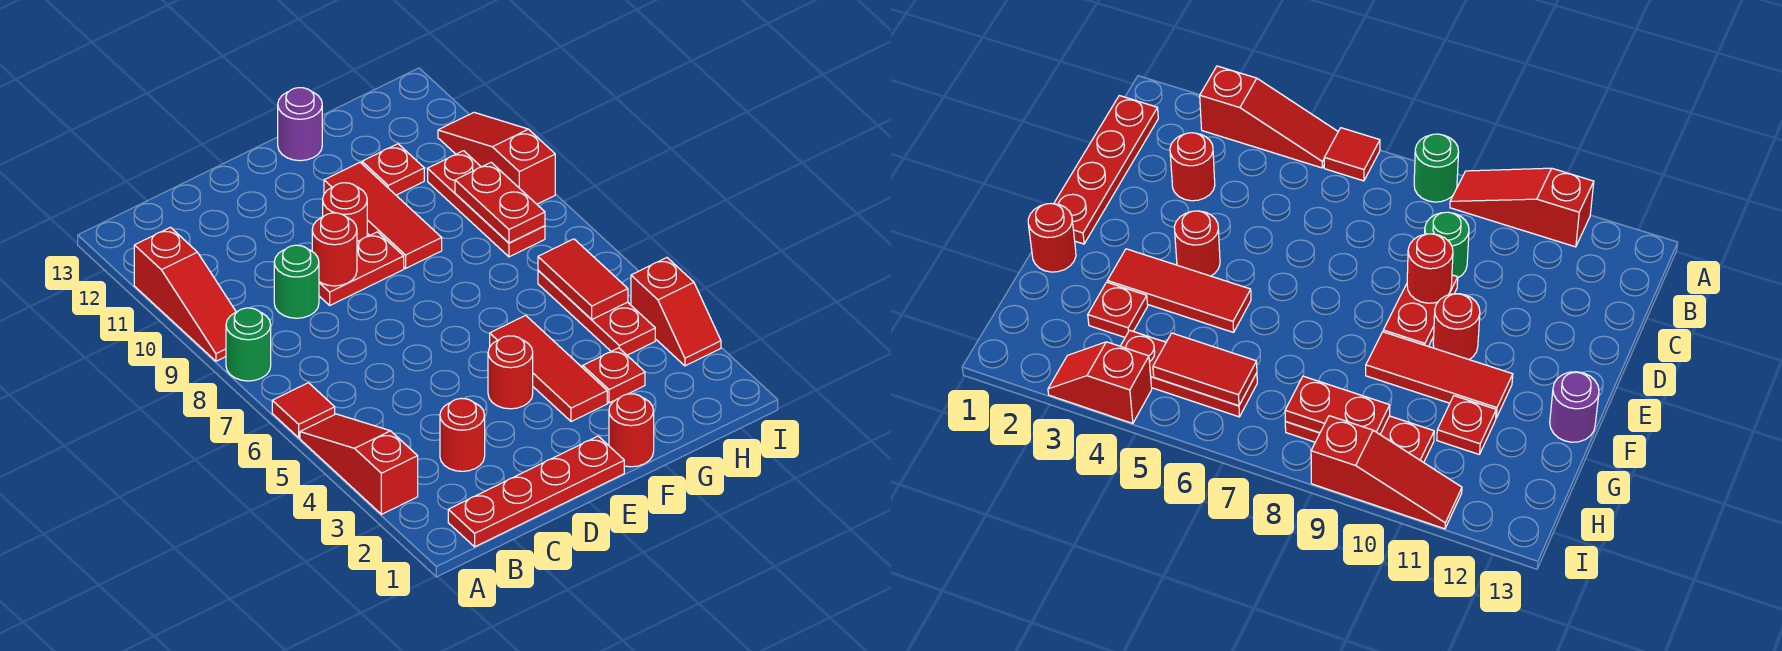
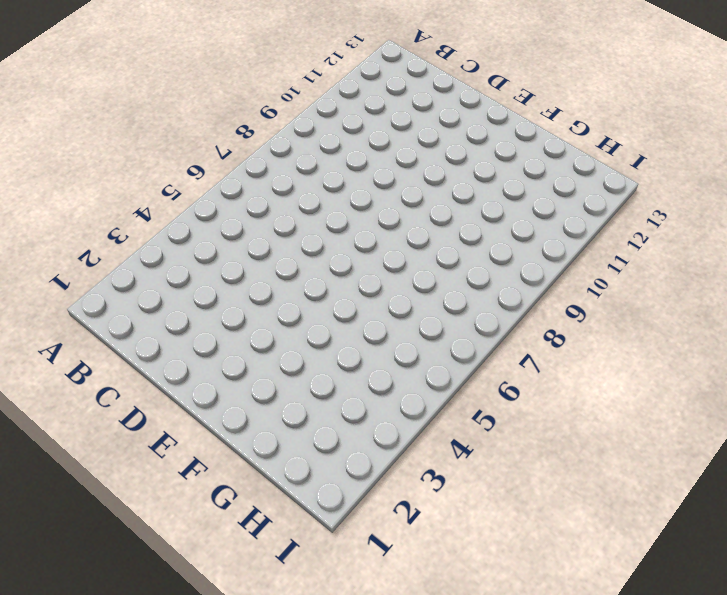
none -> red slope A3:A5 level 1 top 3
none -> red tile A6 level 1
none -> green round brick A8 level 1

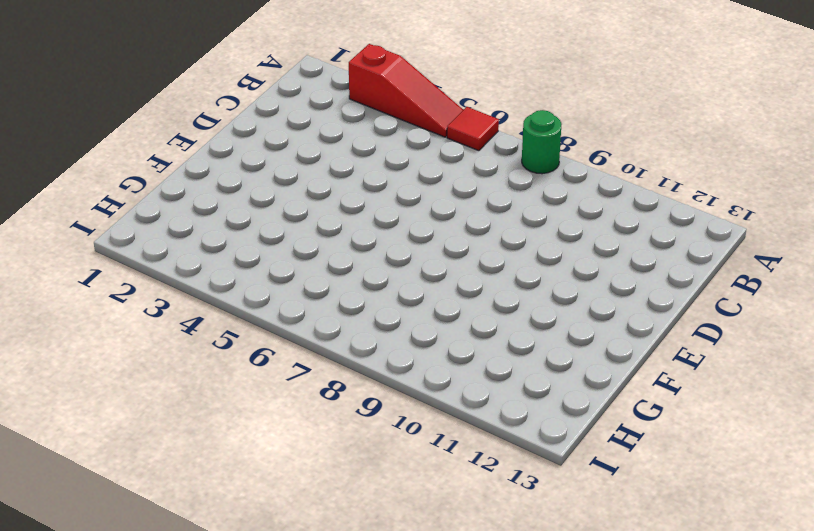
none -> red slope A9:A11 level 1 top 11
none -> red plate B1:E1 level 1
none -> red round brick C3 level 1

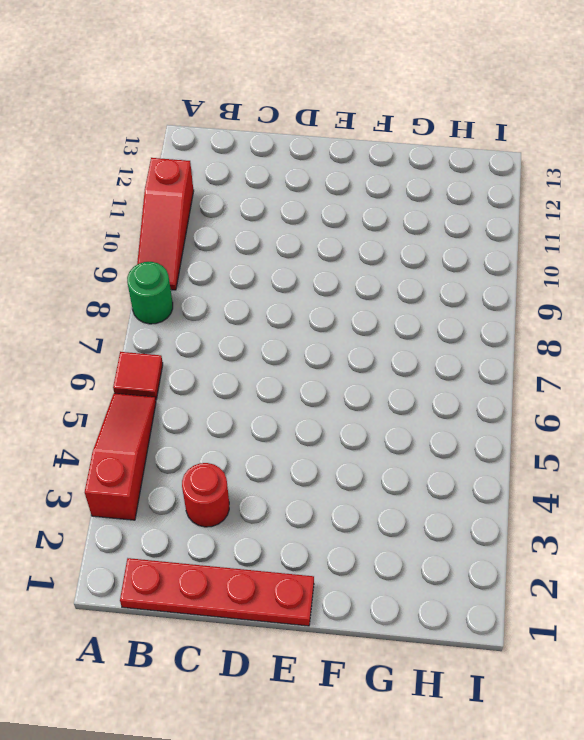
none -> green round brick C9 level 1
none -> red plate D9:E9 level 1
none -> red round brick E4 level 1

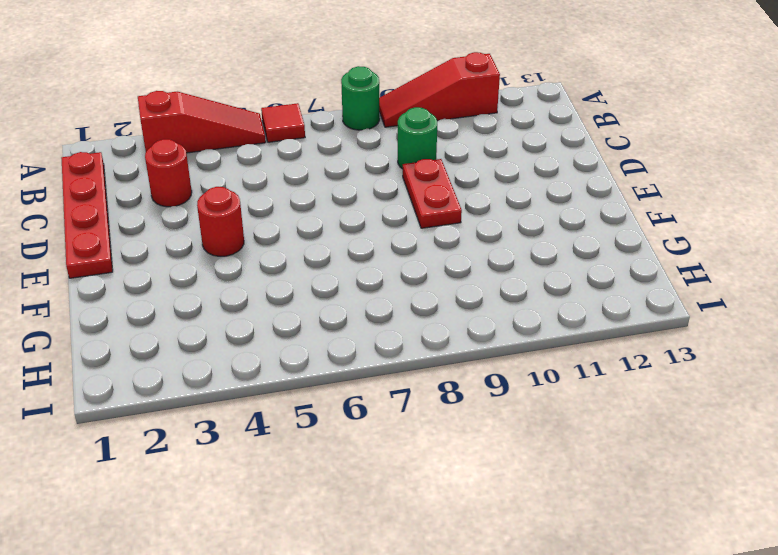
none -> red round brick E10 level 1
none -> red round brick F1 level 1
none -> red tile F3:F5 level 1

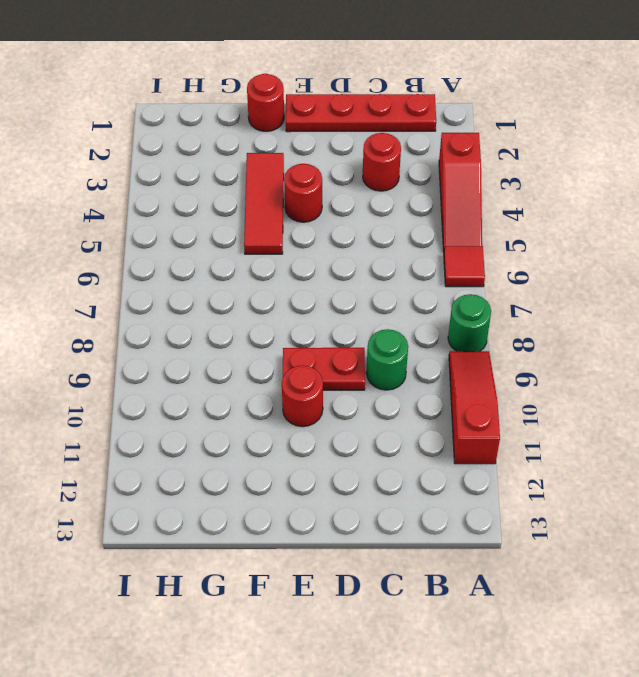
none -> red tile F9:F11 level 1
none -> purple round brick F13 level 1
none -> red plate G3 level 1

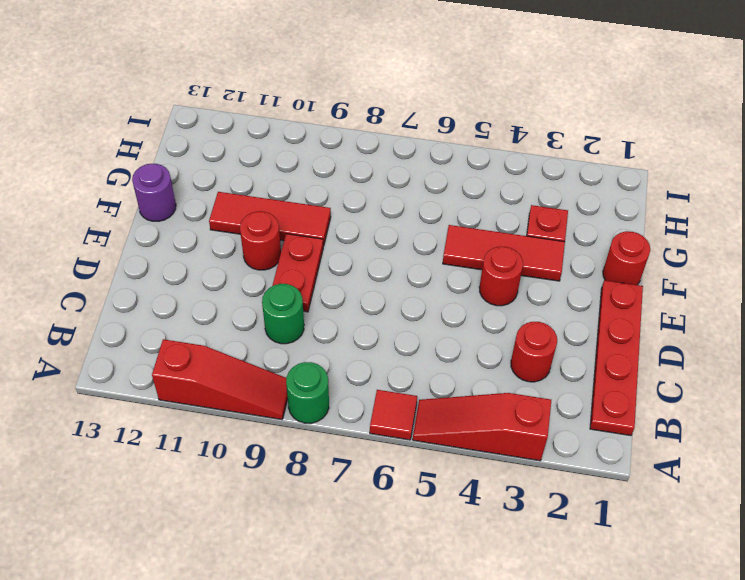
none -> red plate G11 level 1
none -> red plate H4:H6 level 1
none -> red plate H8:H10 level 1

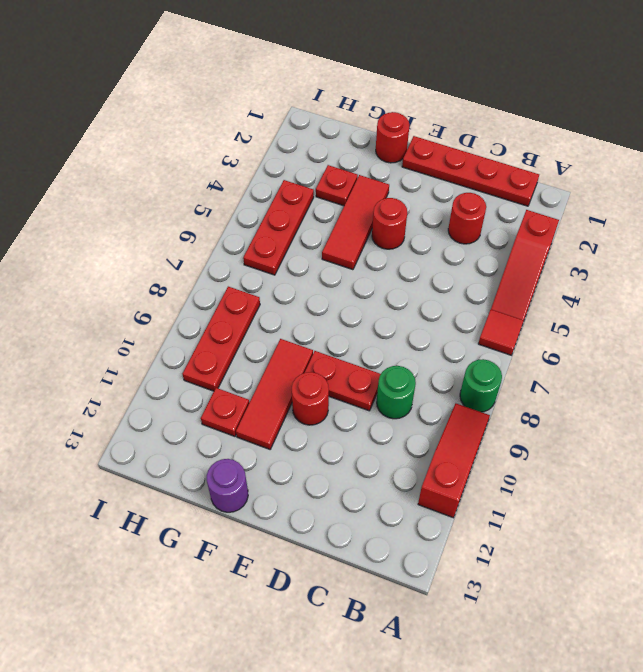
none -> red slope I3:I4 level 1 top 4
none -> red slope I9:I11 level 1 top 9
none -> red round brick D9 level 2

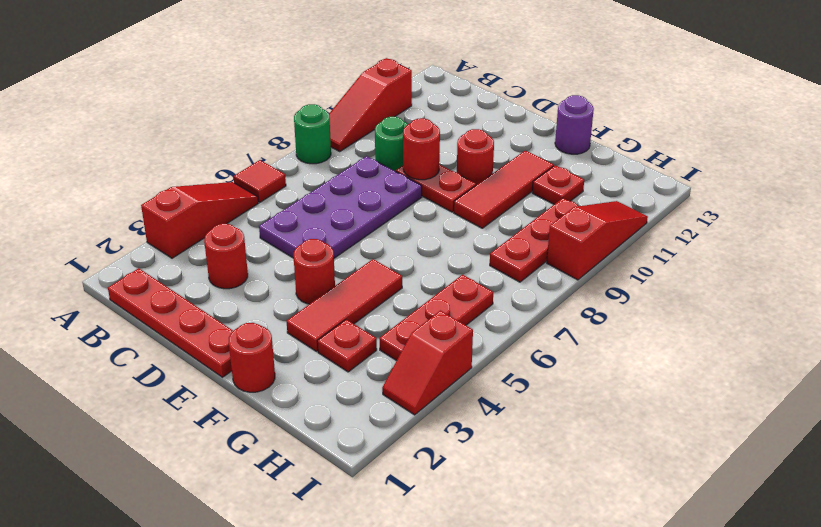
purple plate C5:D8 level 1 -> none
none -> red tile H5:H6 level 2
none -> red plate H8:H9 level 2

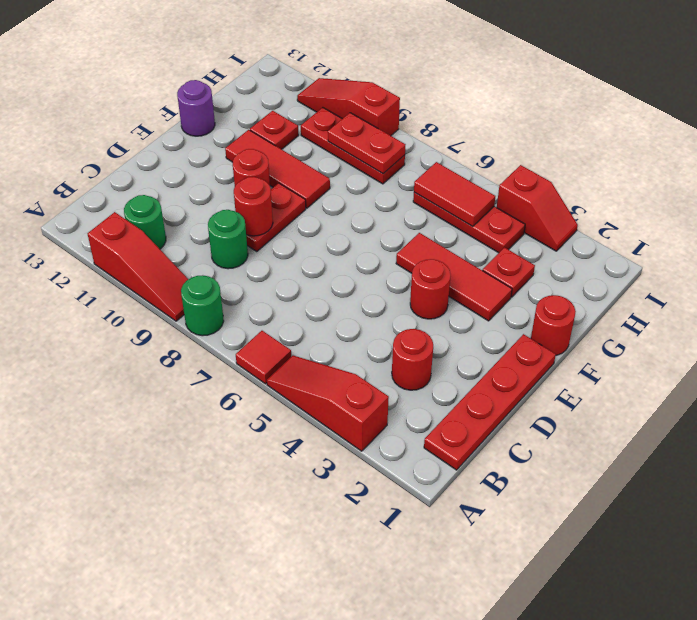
green round brick B11 level 1 -> none

